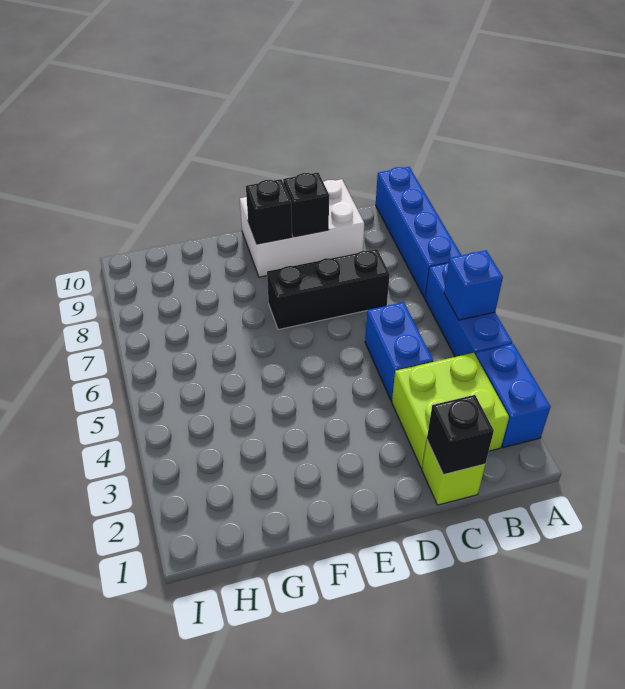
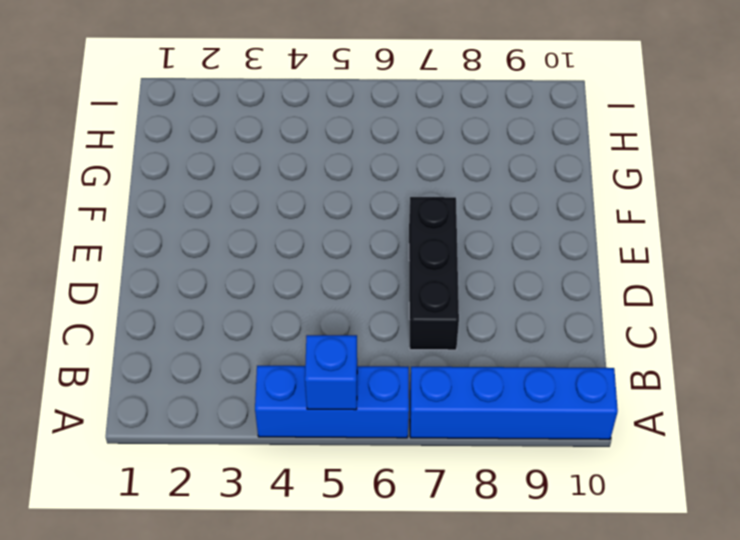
none -> blue brick A2:A3 level 1
none -> lime brick B2:C3 level 1
none -> lime brick C1 level 1

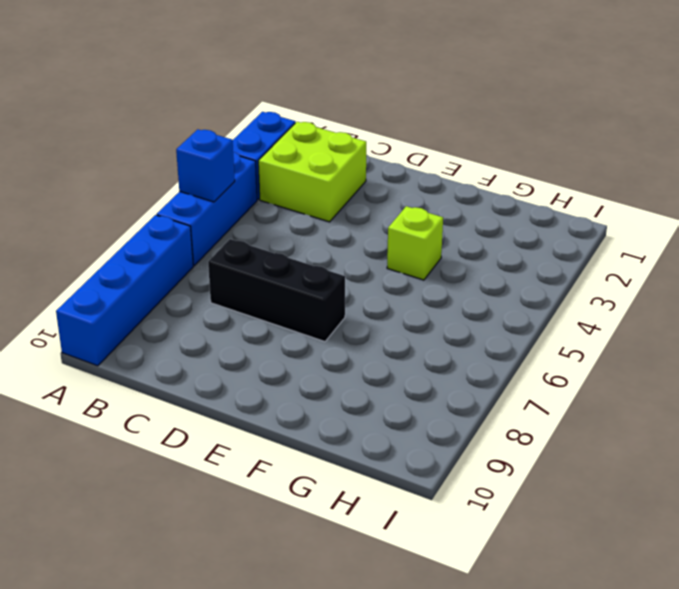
lime brick F4 level 1 -> lime brick C1 level 1
none -> blue brick C4:C5 level 1
none -> white brick C9:E10 level 1
none -> black brick C1 level 2

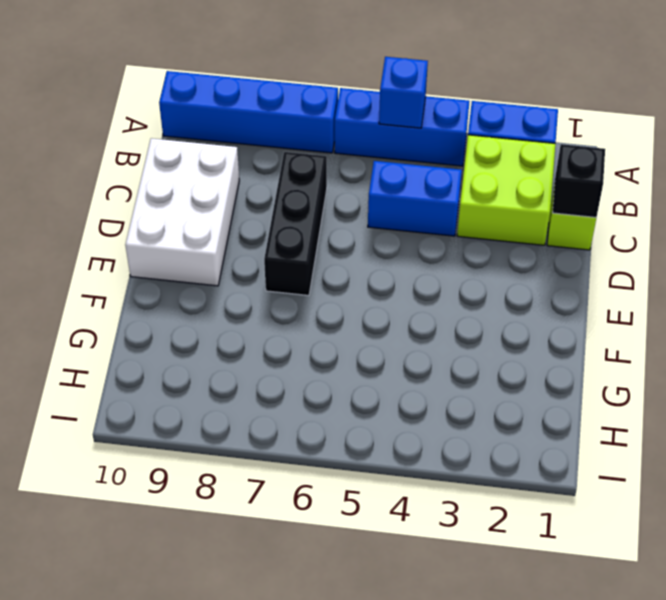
none -> black brick D9 level 2
none -> black brick E9 level 2

